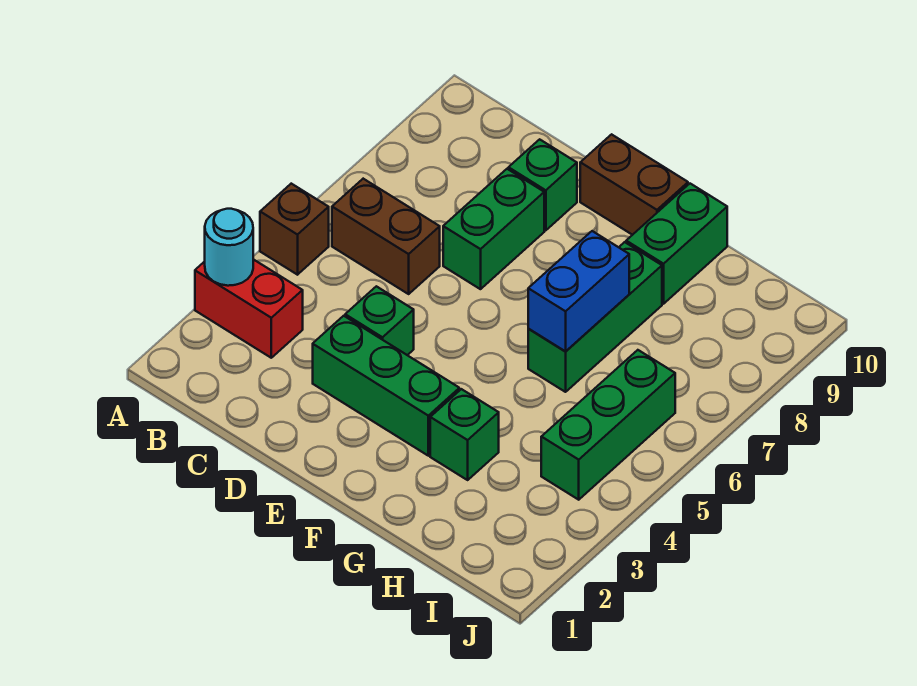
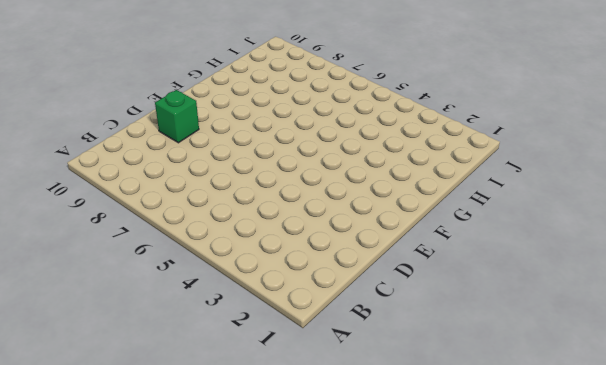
none -> red brick A3:B3 level 1
none -> brown brick A5 level 1
none -> brown brick B6:C6 level 1

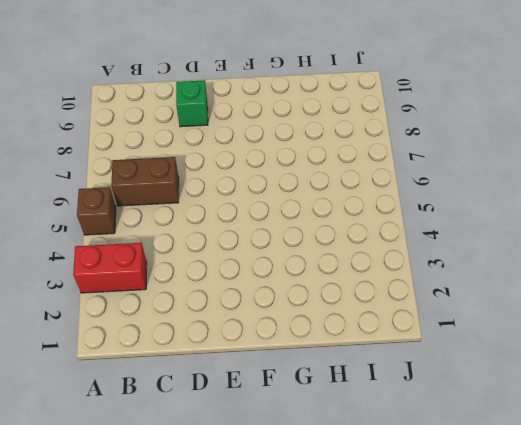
none -> green brick D3:F3 level 1
none -> green brick D4 level 1
none -> green brick D7:D8 level 1

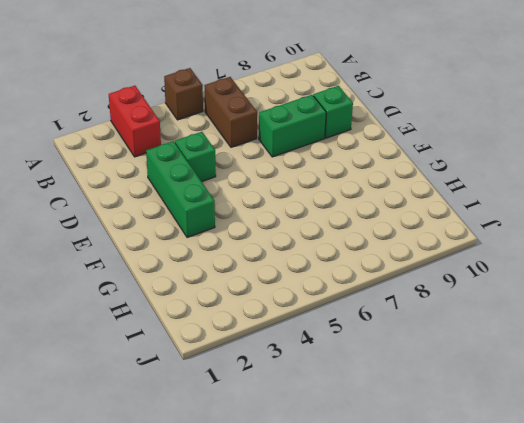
none -> brown brick E10:F10 level 1
none -> green brick G3 level 1
none -> green brick G6:G8 level 1

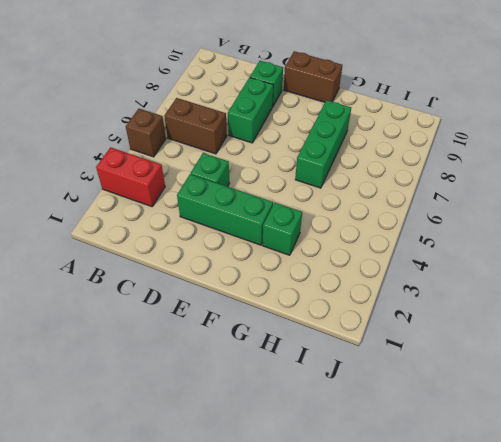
none -> green brick G9:G10 level 1
none -> green brick I4:I6 level 1
none -> cyan round brick A3 level 2

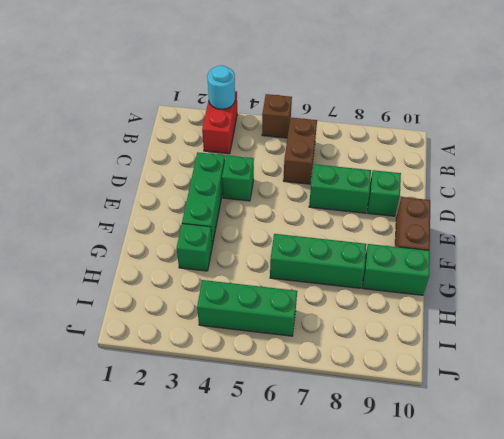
none -> blue brick G6:G7 level 2

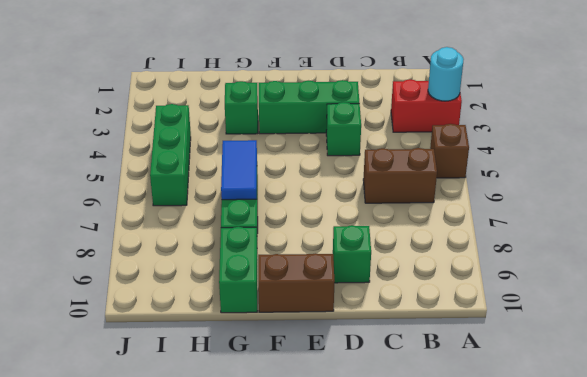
blue tile G6:G7 level 2 -> blue brick G6:G7 level 2
none -> green brick D7:D8 level 1

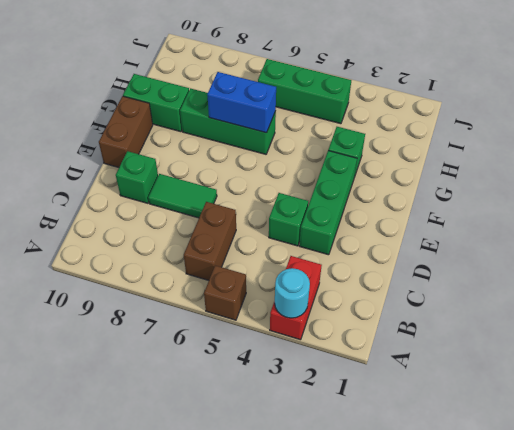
green tile D7:D8 level 1 -> green brick D7:D8 level 1

